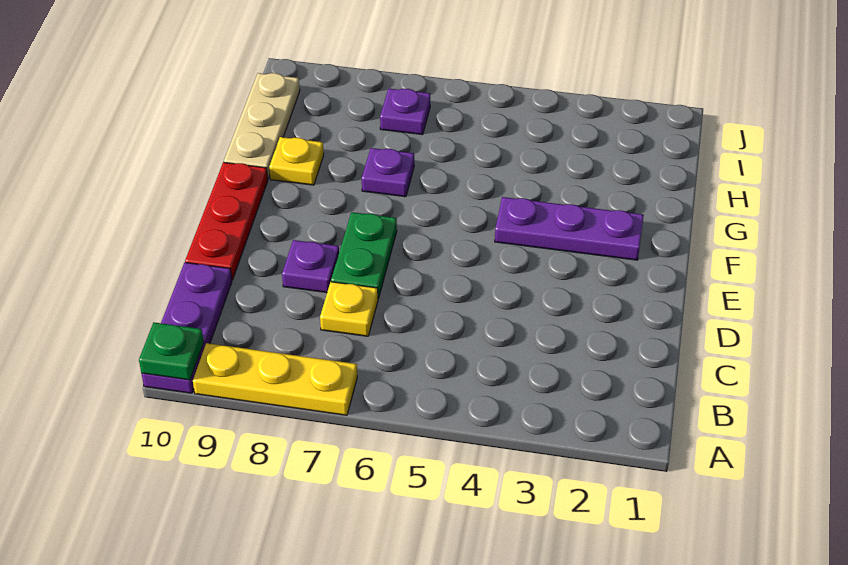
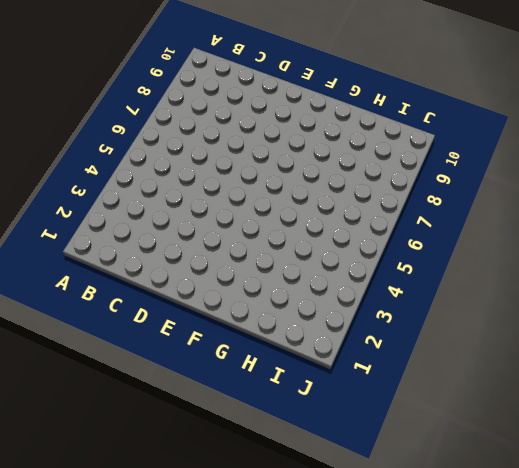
none -> yellow plate A7:A9 level 1
none -> purple plate A10:C10 level 1
none -> yellow plate C7 level 1

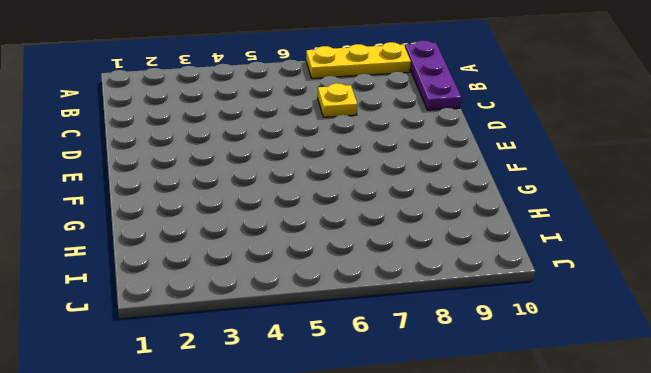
none -> green plate D7:E7 level 1
none -> purple plate D8 level 1
none -> red plate D10:F10 level 1

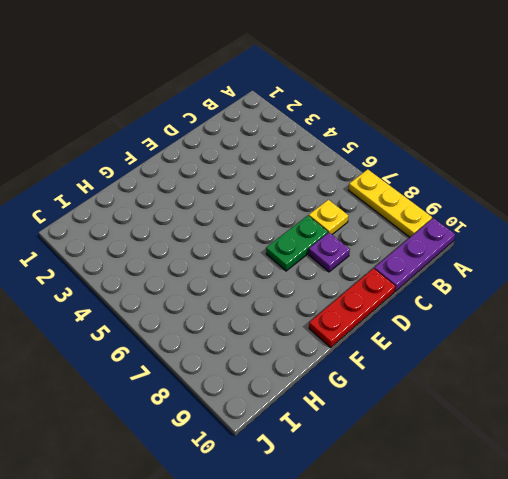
none -> purple plate F2:F4 level 1
none -> purple plate G7 level 1
none -> yellow plate G9 level 1

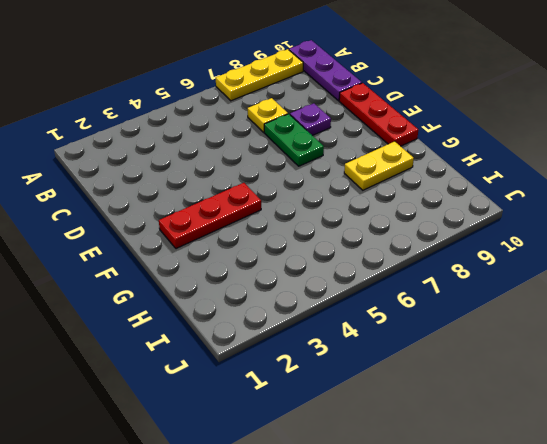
red plate F2:F4 level 1 -> purple plate F2:F4 level 1
yellow plate G8:G9 level 1 -> yellow plate G9 level 1
none -> purple plate G7 level 1
none -> tan plate G10:I10 level 1
none -> purple plate I7 level 1

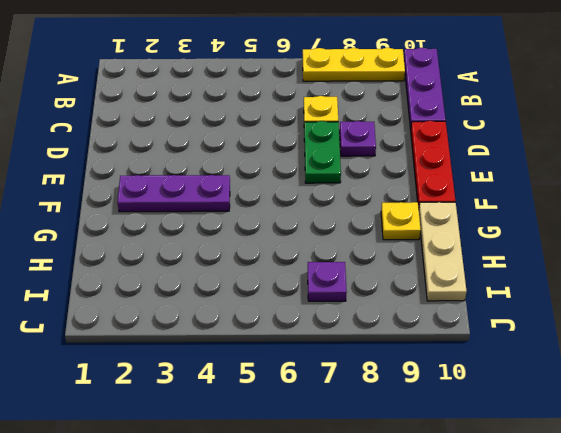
none -> purple plate G7 level 1
none -> green plate A10 level 2

